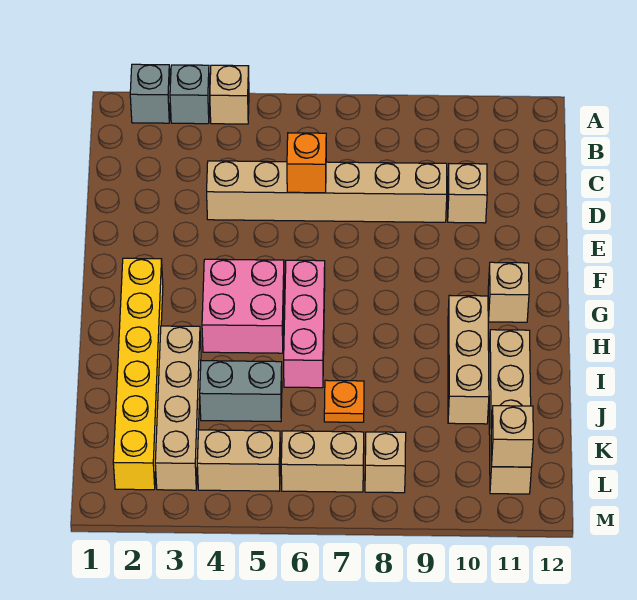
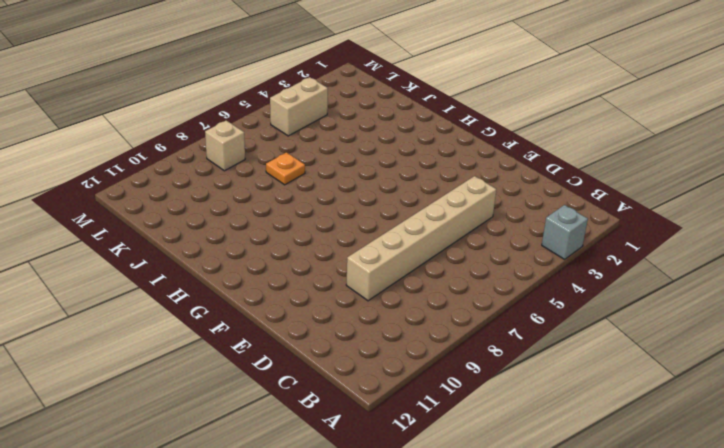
none -> grey brick A2 level 1
none -> tan brick A4 level 1
none -> tan brick D10 level 1

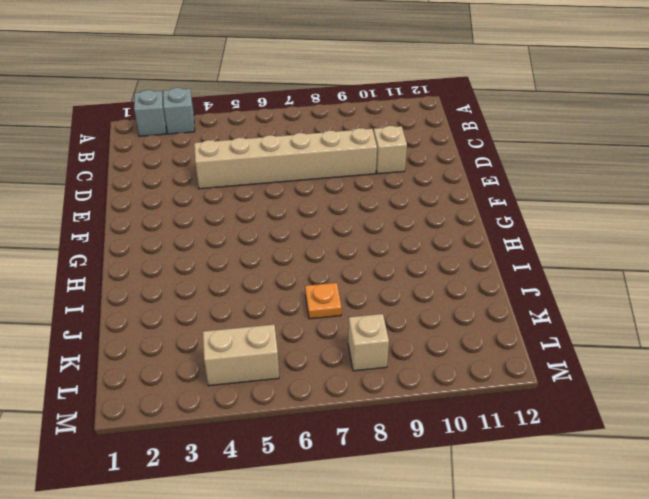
none -> tan brick A4 level 1
none -> yellow brick G2:L2 level 1
none -> pink brick G4:H5 level 1

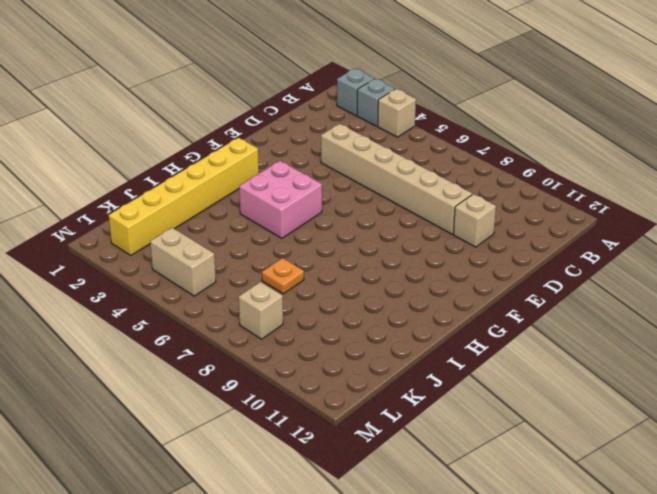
none -> pink brick G6:I6 level 1
none -> tan brick G11 level 1
none -> tan brick H10:J10 level 1

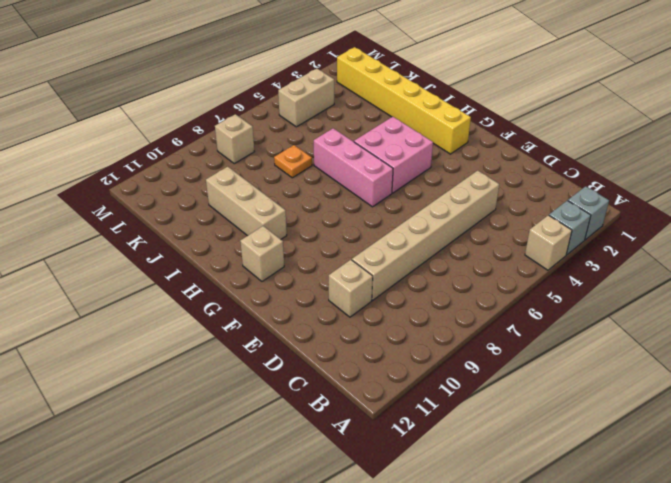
none -> tan brick I3:L3 level 1
none -> tan brick I11:L11 level 1
none -> grey brick J4:J5 level 1

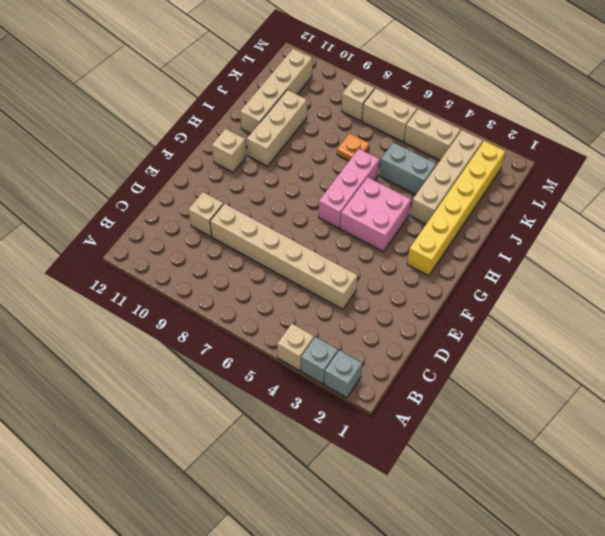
none -> orange brick D6 level 2
none -> tan brick L11 level 2

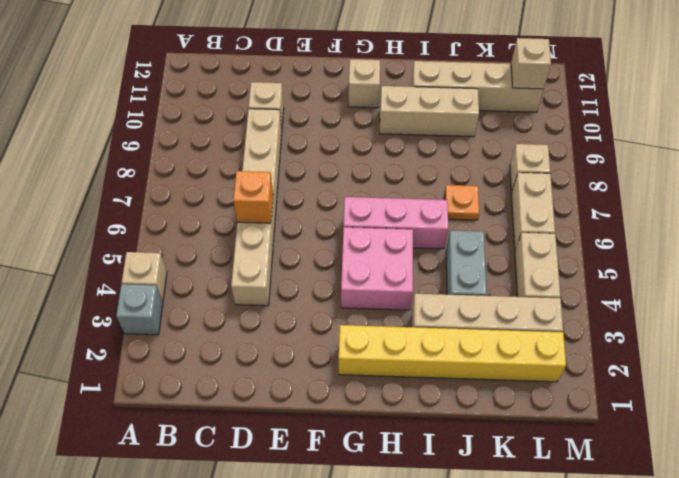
none -> grey brick A2 level 1

